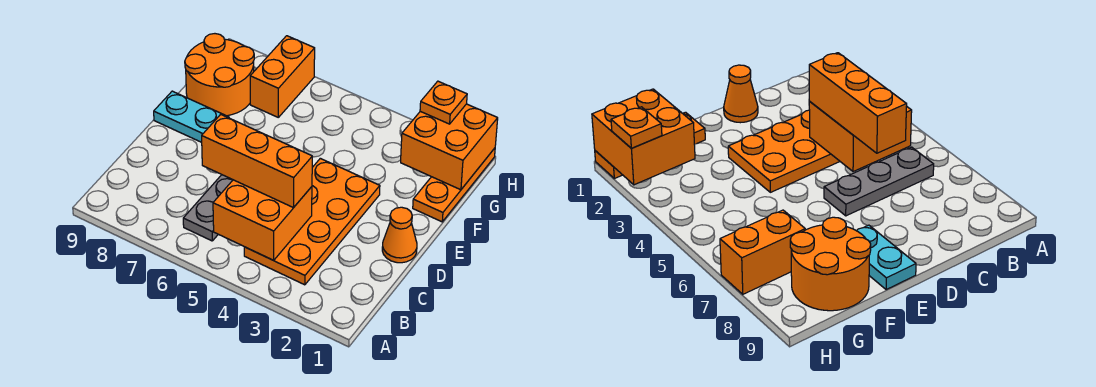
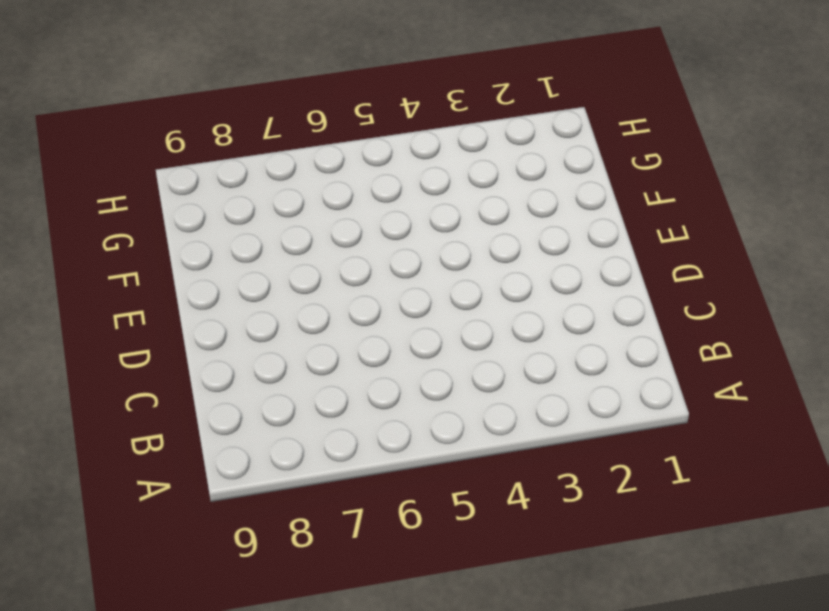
none -> orange plate B3:E4 level 1
none -> grey plate B6:D6 level 1

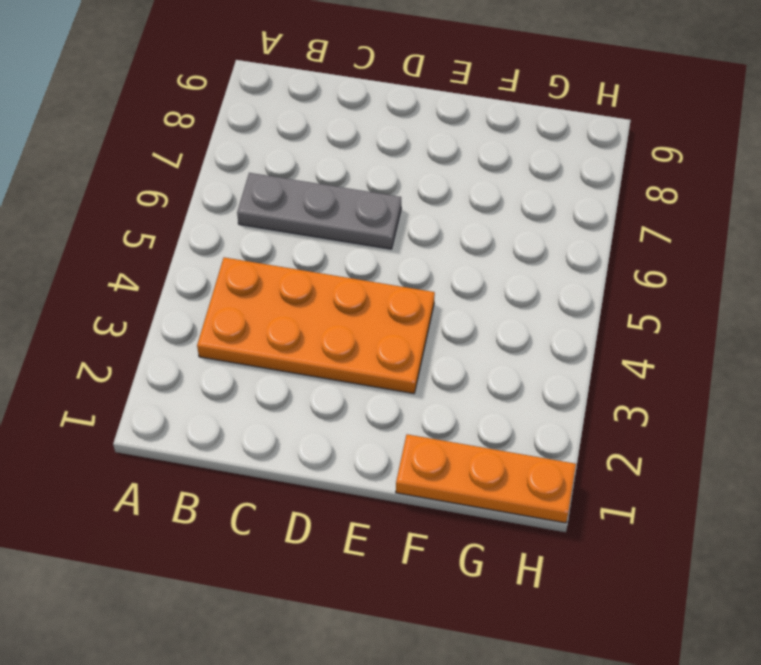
none -> orange cone D1 level 1
none -> cyan plate E8:E9 level 1

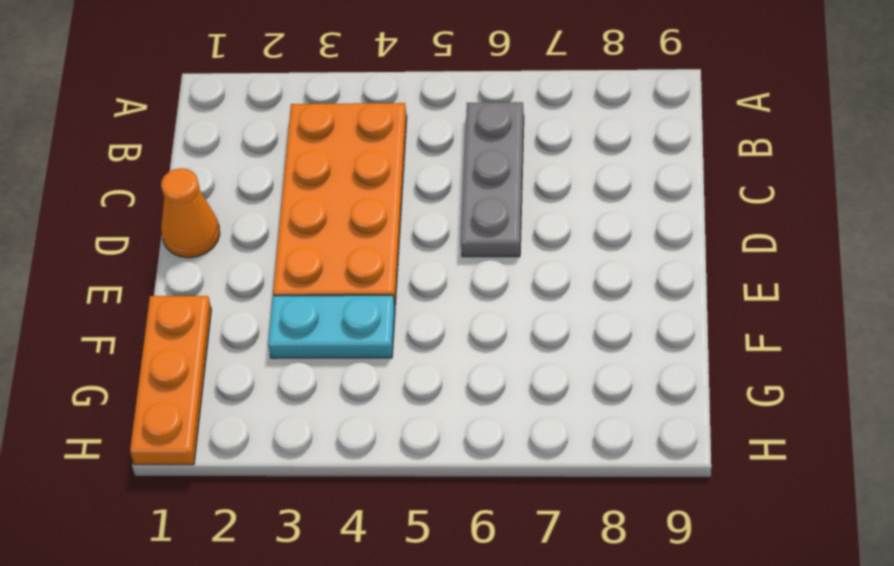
cyan plate F3:F4 level 1 -> cyan plate E8:E9 level 1
none -> orange round brick F8:G9 level 1
none -> orange brick G7:H7 level 1

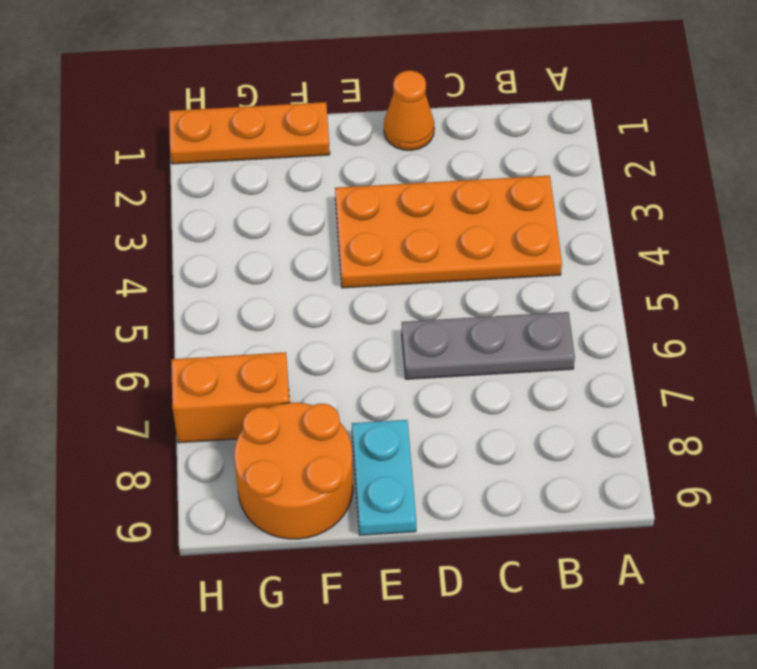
none -> orange brick B4:C5 level 2
none -> orange brick G1:H2 level 2

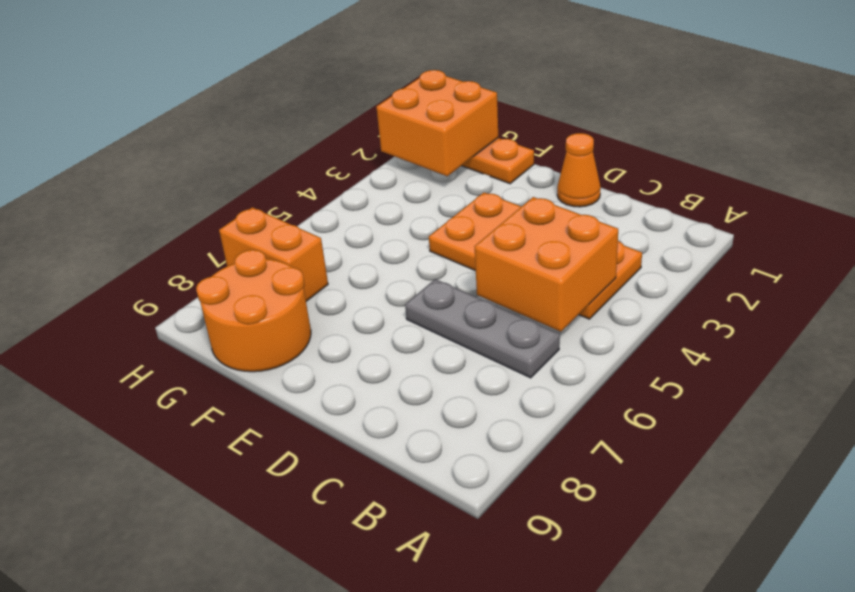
none -> cyan plate E8:E9 level 1
none -> orange brick C4:C6 level 3

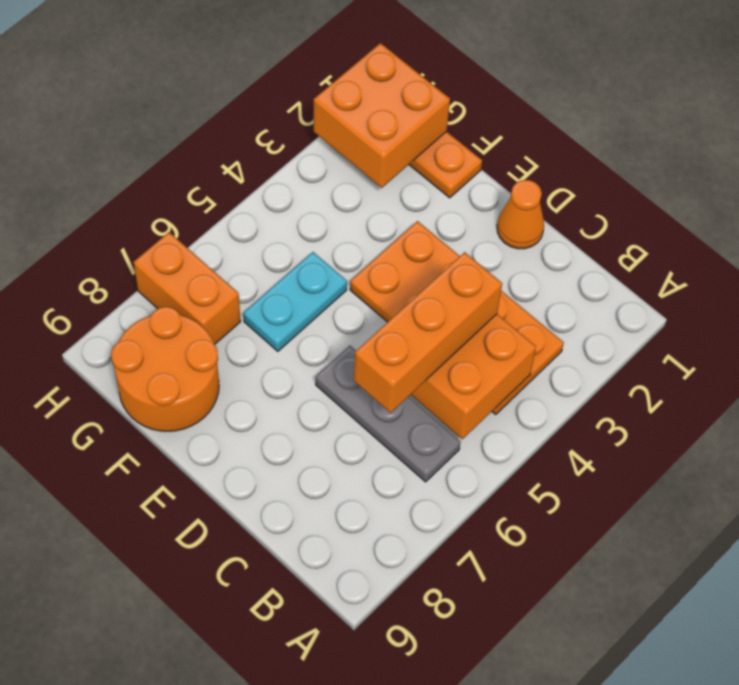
cyan plate F5:F6 level 1 -> cyan plate E8:E9 level 1
none -> orange plate H2 level 3

